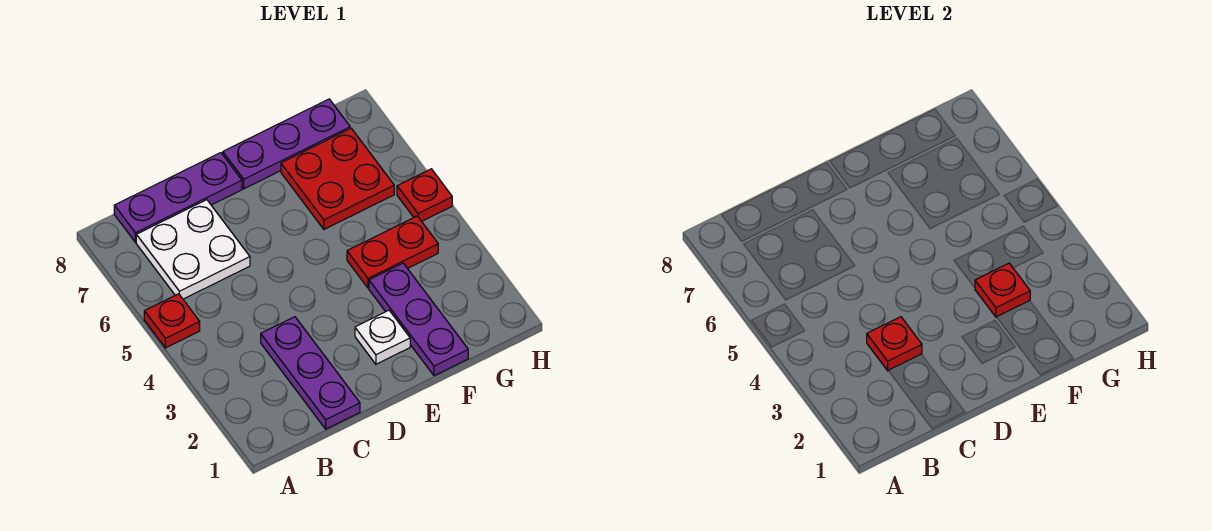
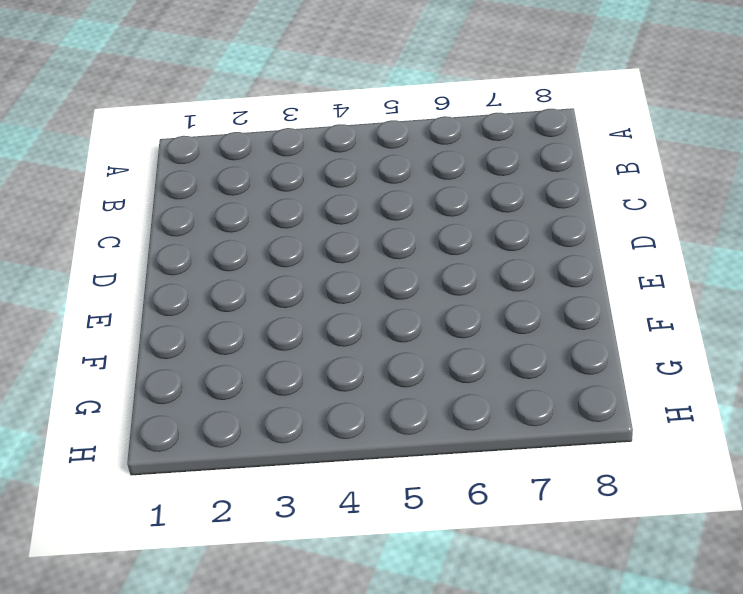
none -> red plate A5 level 1
none -> white plate B6:C7 level 1
none -> purple plate B8:D8 level 1

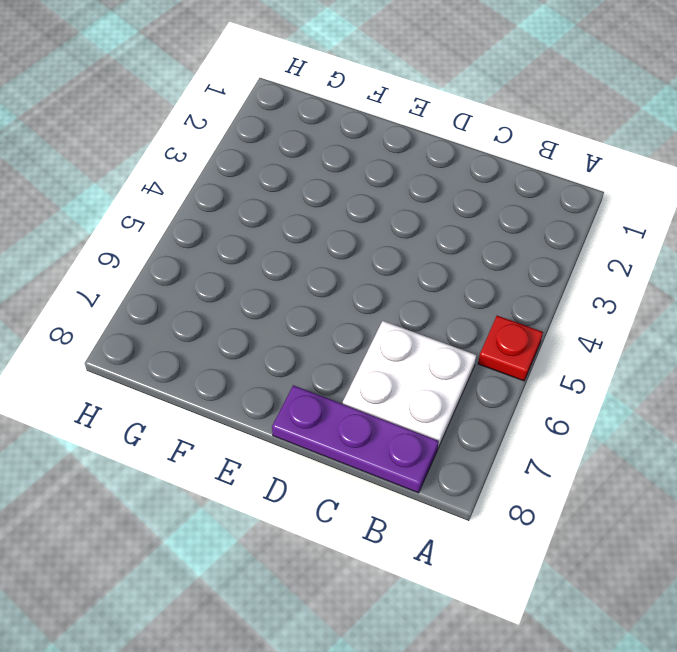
none -> purple plate C1:C3 level 1
none -> white plate E2 level 1
none -> purple plate E8:G8 level 1

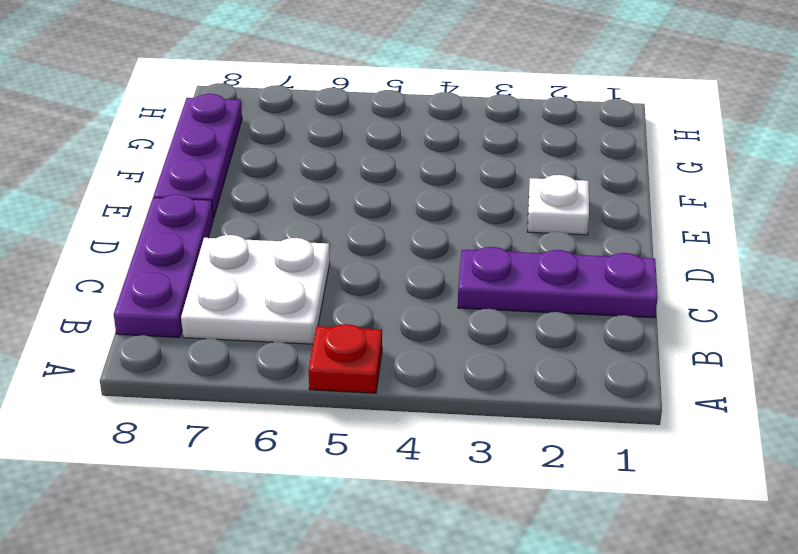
none -> purple plate F1:F3 level 1
none -> red plate F4:G4 level 1
none -> red plate F6:G7 level 1

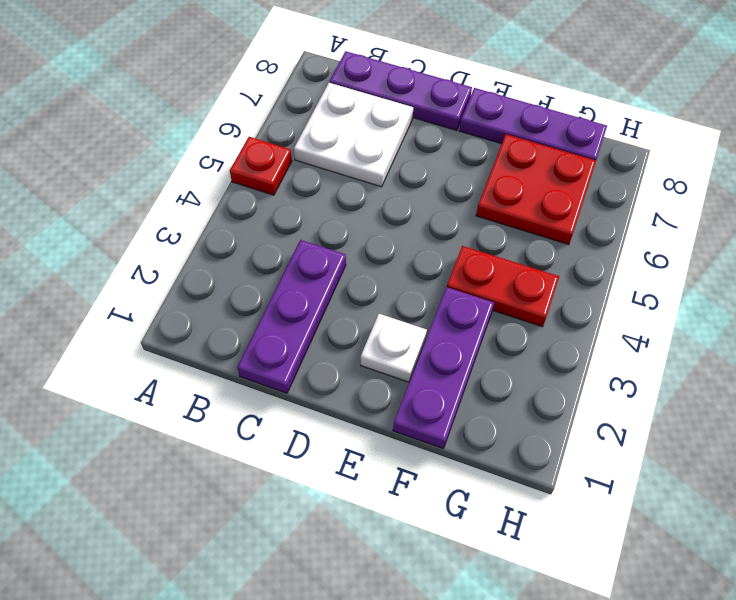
none -> red plate H5 level 1
none -> red plate C3 level 2
none -> red plate F3 level 2

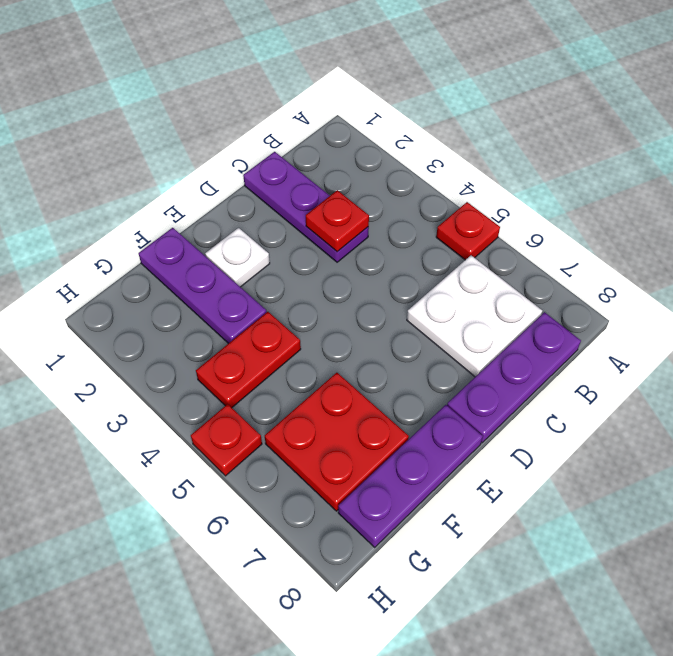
none -> red plate F3 level 2

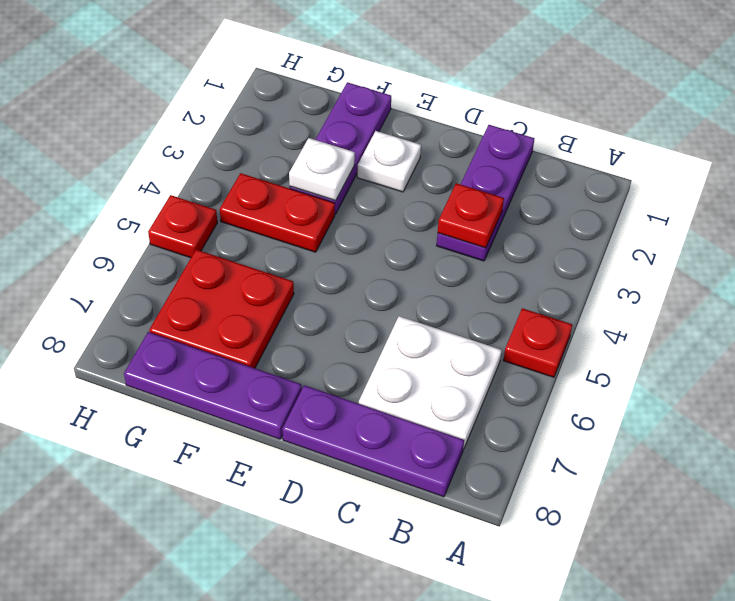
white plate F3 level 2 -> red plate F3 level 2

